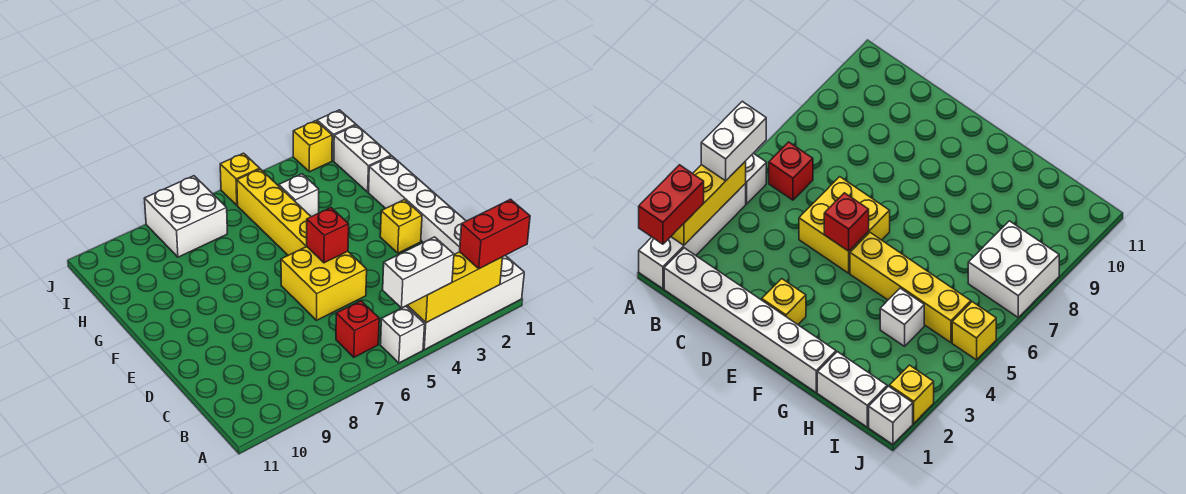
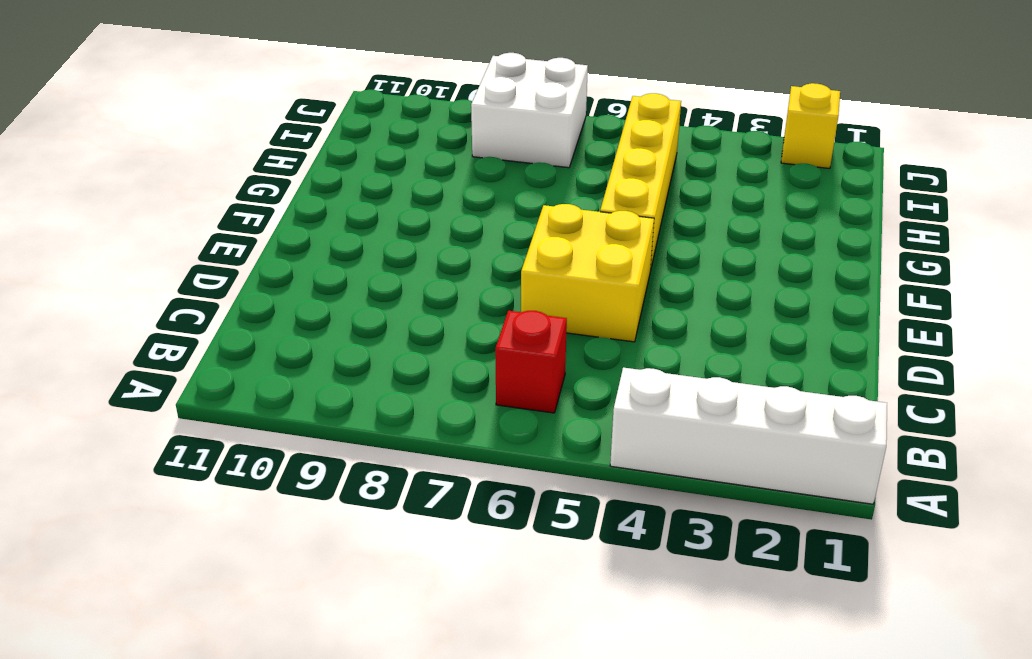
none -> white brick A5 level 1
none -> white brick B1:G1 level 1
none -> yellow brick E2 level 1

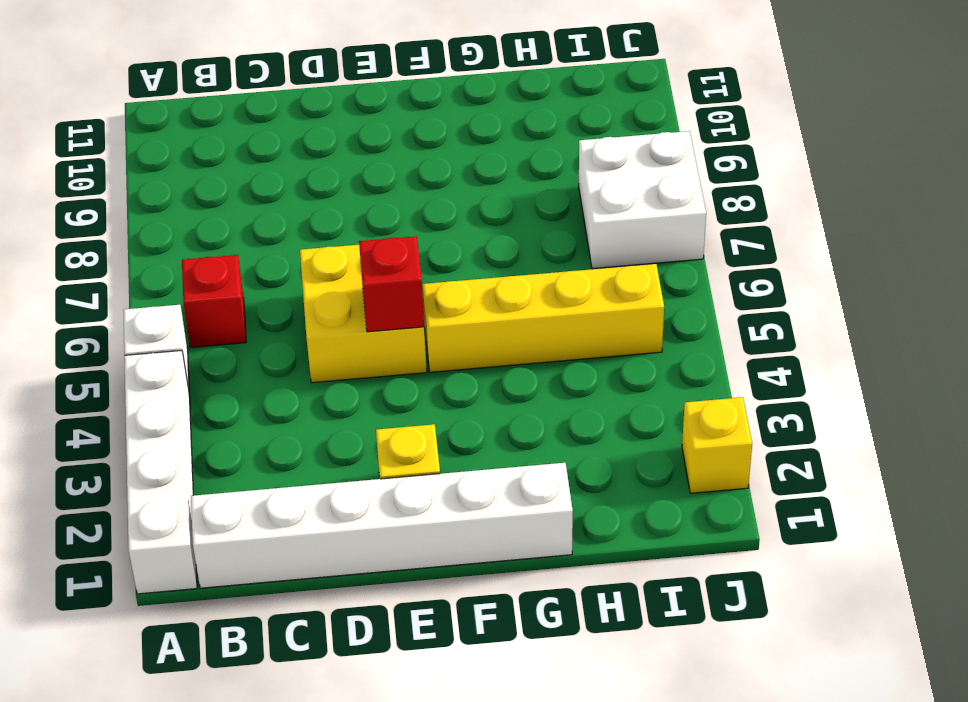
none -> white brick H1:I1 level 1
none -> white brick H4 level 1
none -> white brick J1 level 1

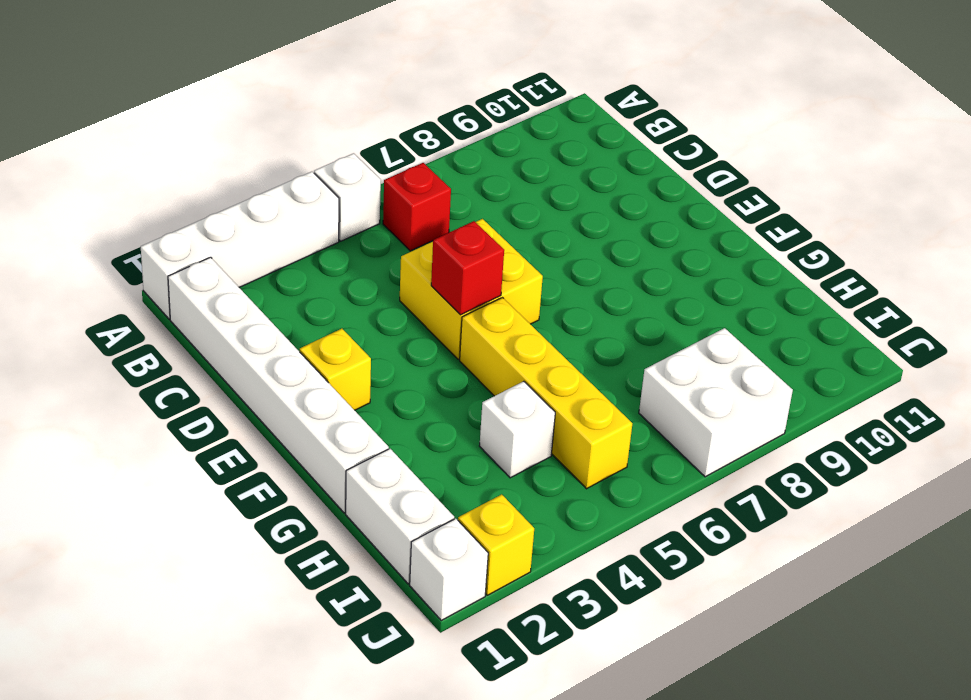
none -> yellow brick J5 level 1
none -> yellow brick A2:A4 level 2
none -> red brick A1:A2 level 3

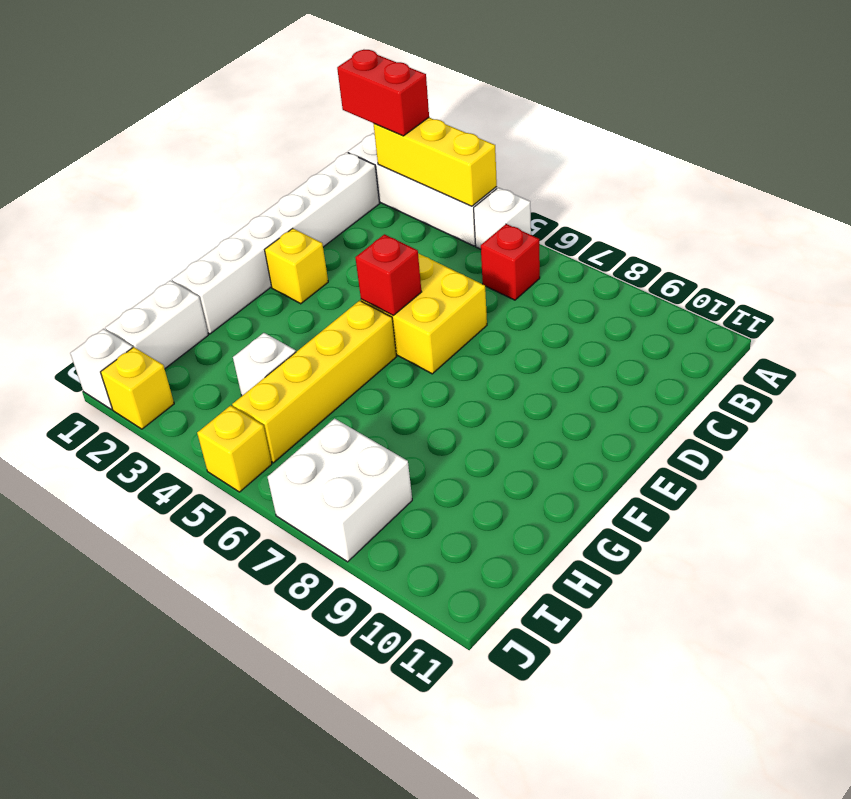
none -> white brick A4:A5 level 3

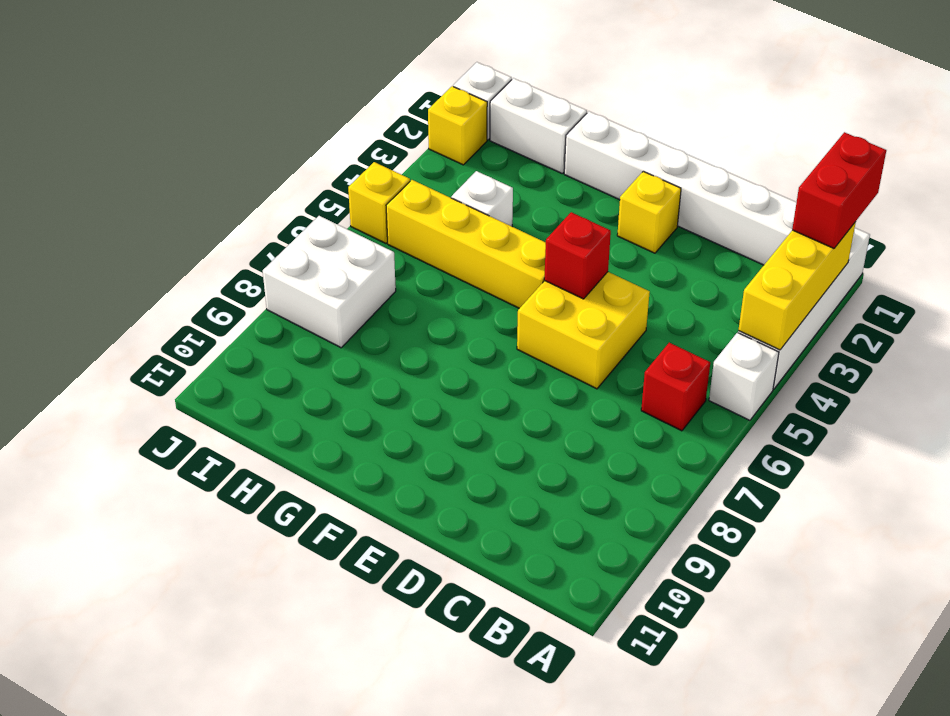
none -> white brick A4:A5 level 3

